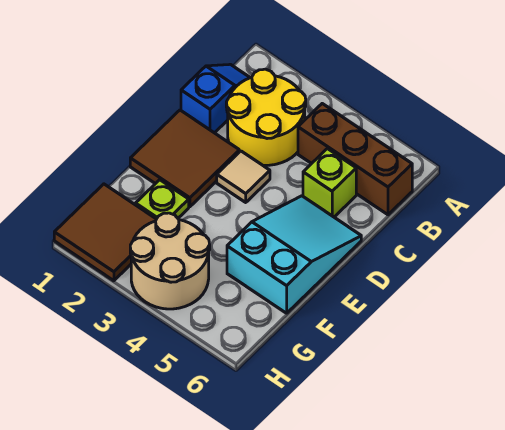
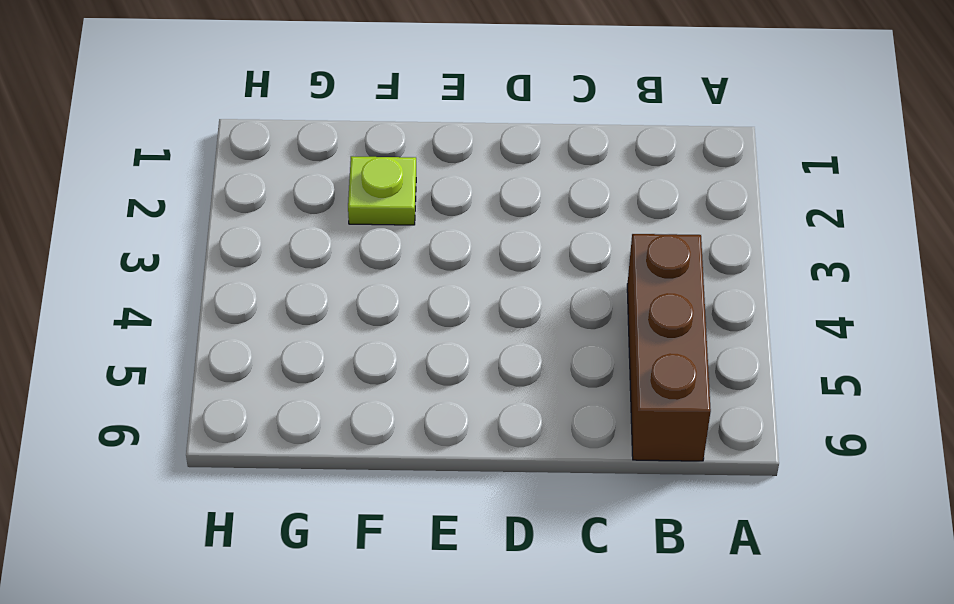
none -> blue slope B1:C1 level 1 top C
none -> yellow round brick B2:C3 level 1

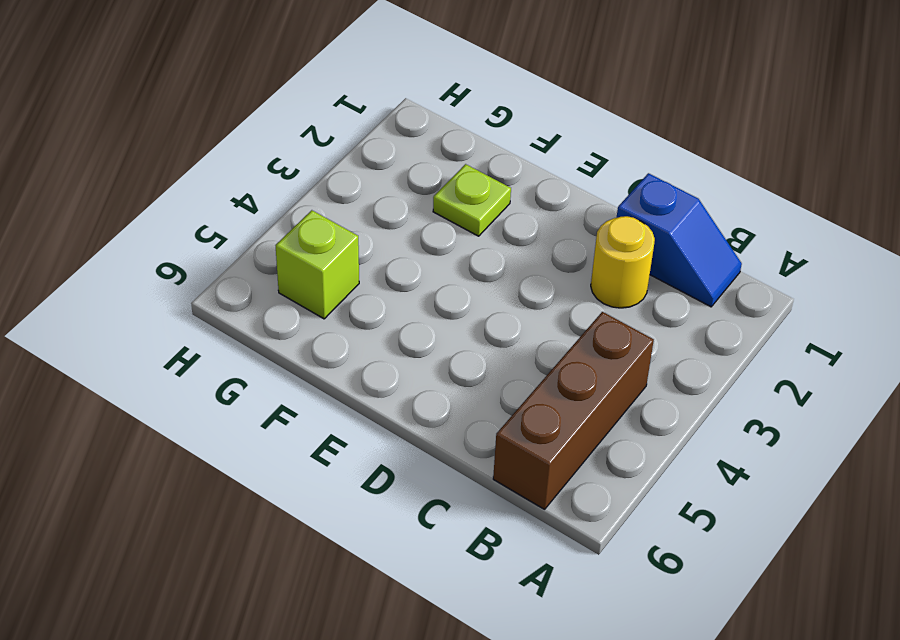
yellow round brick C2 level 1 -> yellow round brick B2:C3 level 1
lime brick G5 level 1 -> lime brick C5 level 1
none -> brown tile D1:E2 level 1
none -> tan tile D3 level 1

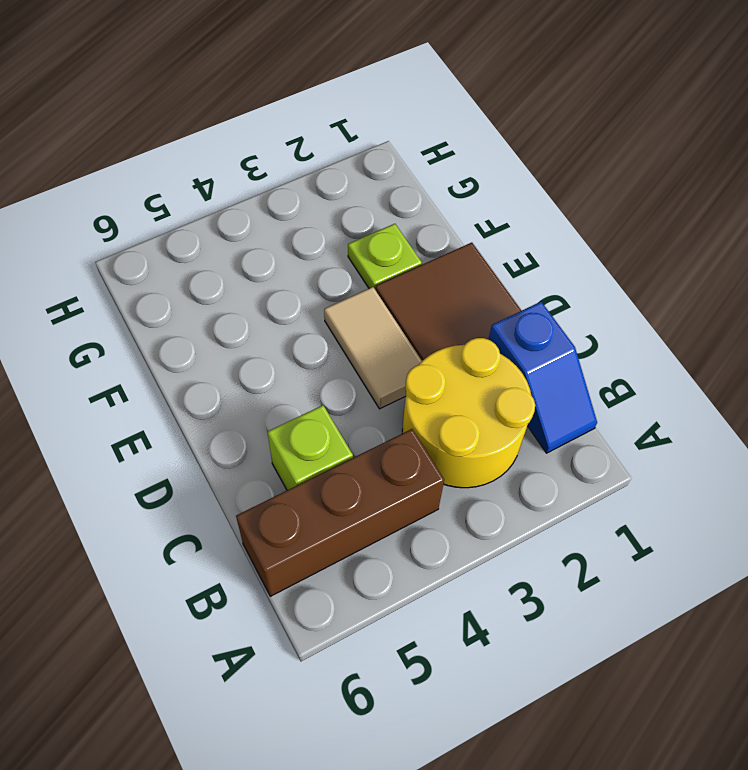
tan tile D3:E3 level 1 -> tan tile D3 level 1
none -> cyan slope D5:F6 level 1 top F
none -> brown tile G1:H2 level 1

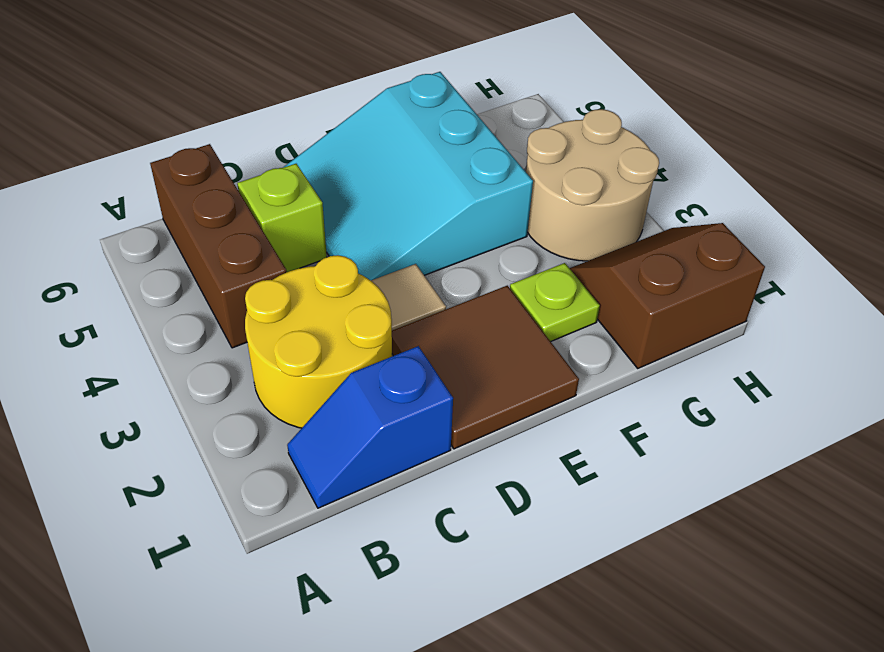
cyan slope D4:F6 level 1 top F -> cyan slope D5:F6 level 1 top F
brown slope G1:H2 level 1 top 1 -> brown tile G1:H2 level 1

